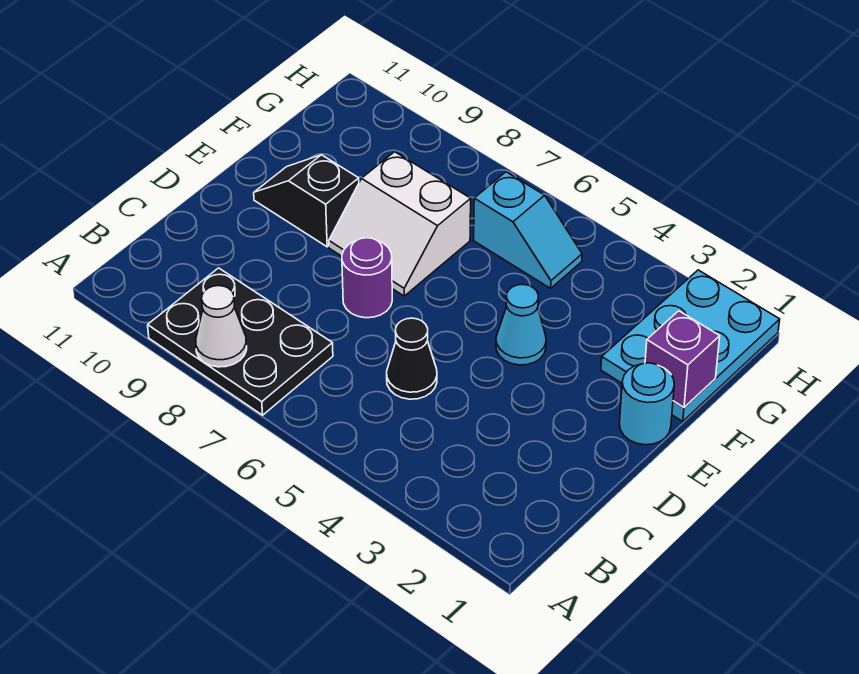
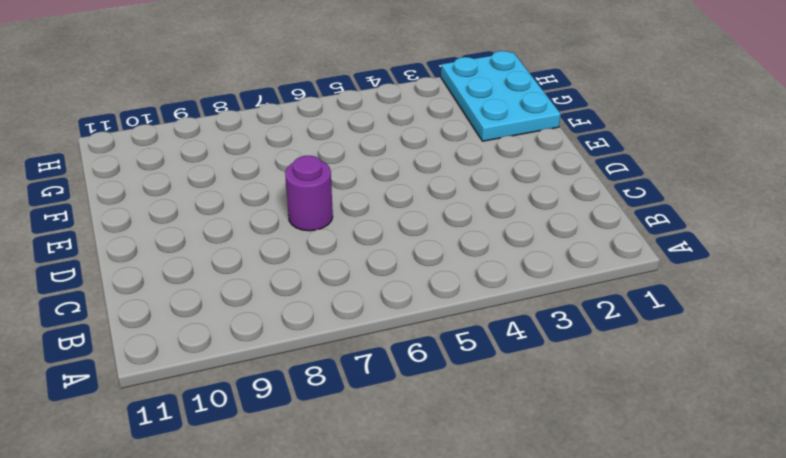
none -> black plate A7:B9 level 1
none -> black cone C5 level 1

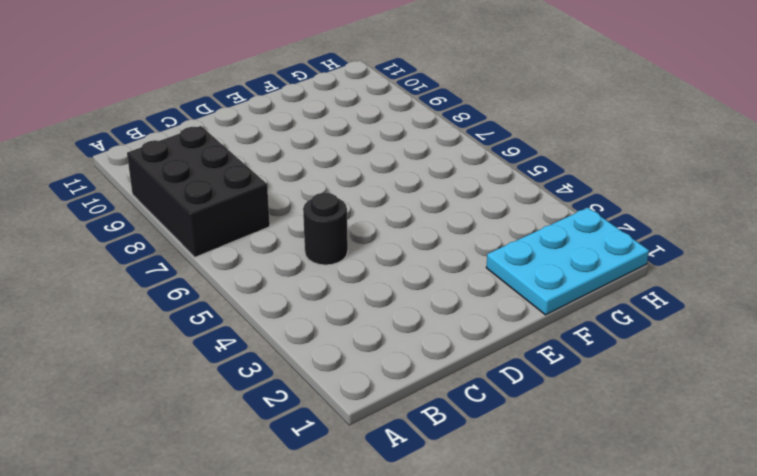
black brick A7:B9 level 1 -> black plate A7:B9 level 1
black round brick C5 level 1 -> black cone C5 level 1
none -> purple round brick D7 level 1
none -> cyan round brick E1 level 1

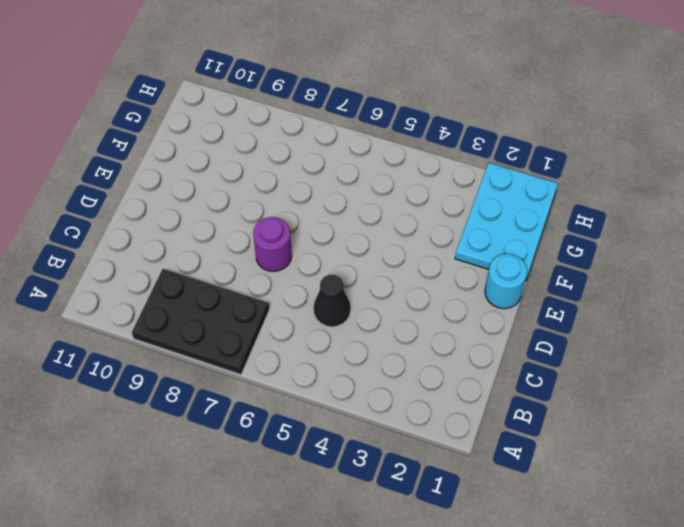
none -> cyan cone E4 level 1
none -> white slope E7:F8 level 1 top F

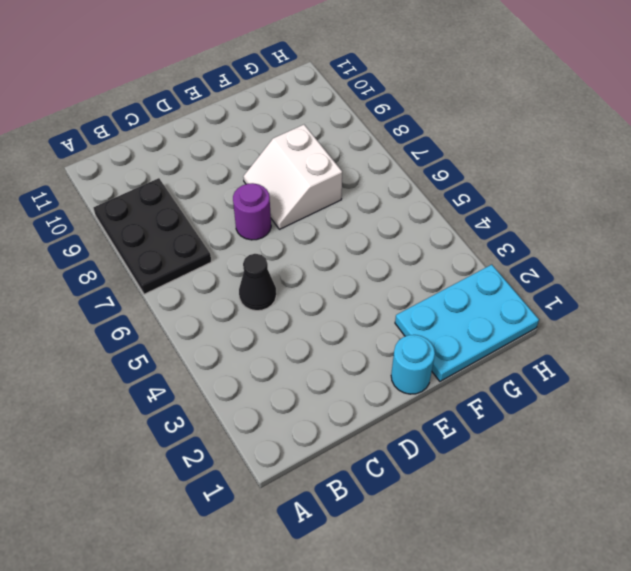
none -> cyan cone E4 level 1
none -> black slope E9:E10 level 1 top 9

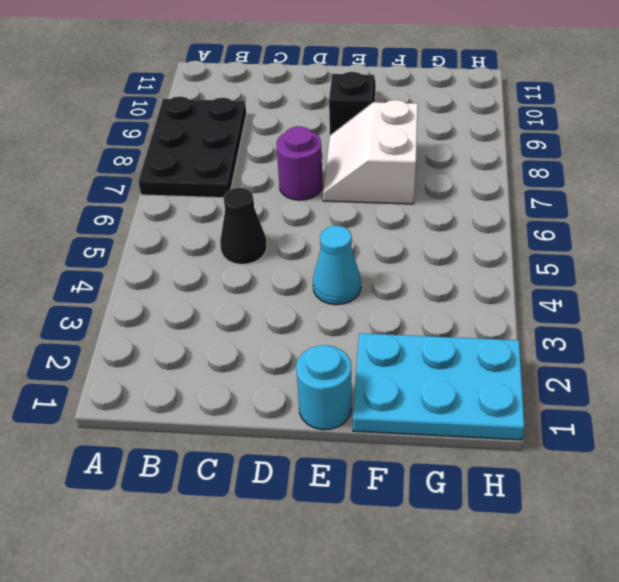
none -> cyan slope G5:G6 level 1 top 6
none -> white cone A8 level 2

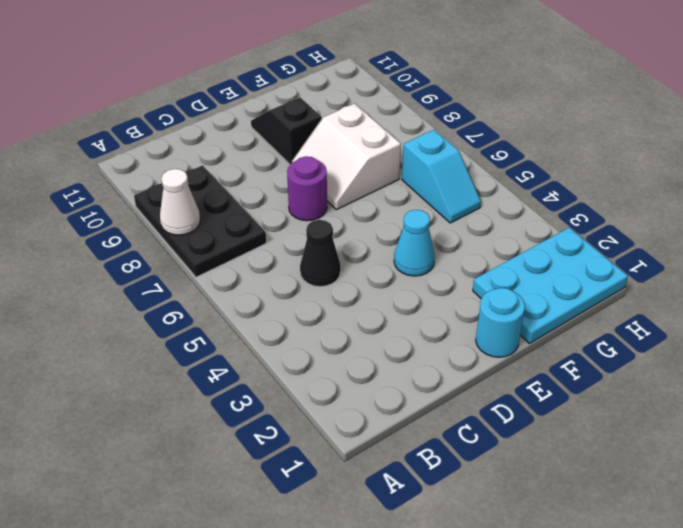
none -> purple brick F1 level 2

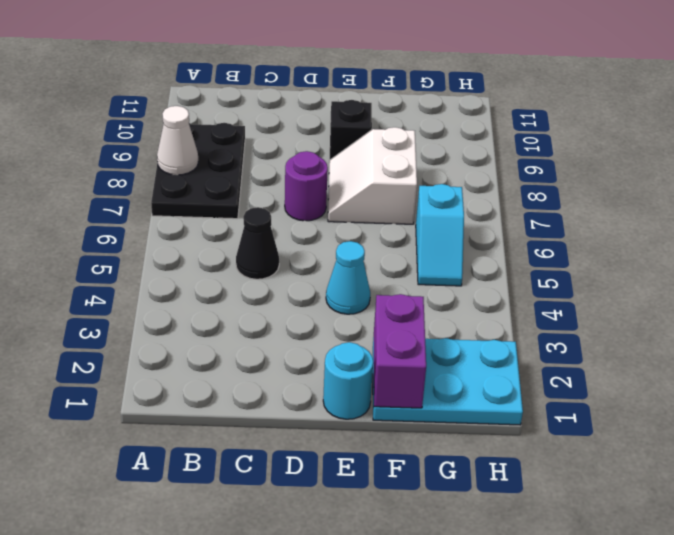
purple brick F1:F2 level 2 -> purple brick F1 level 2

